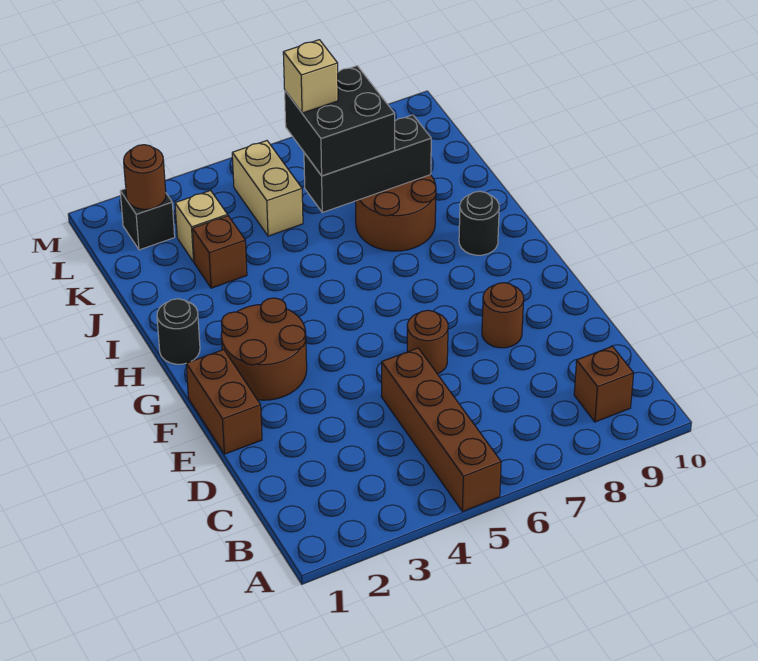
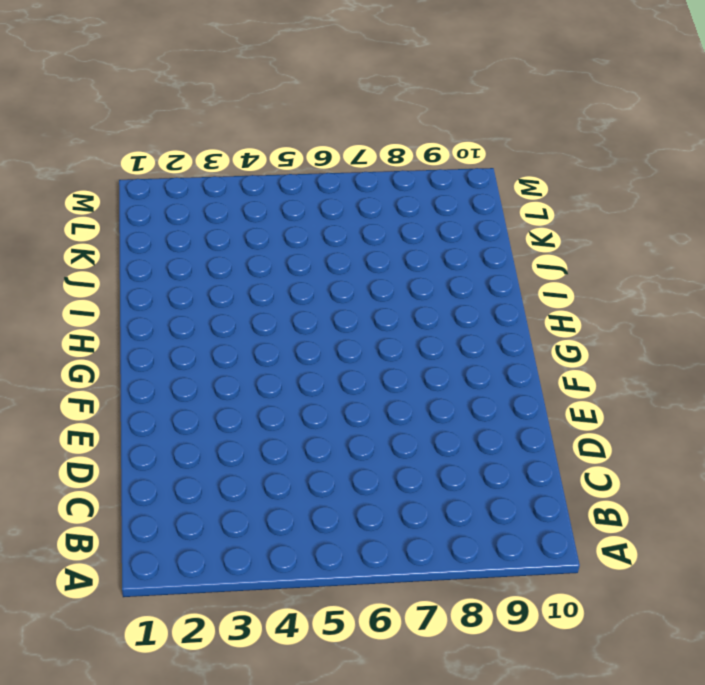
none -> brown brick A5:D5 level 1
none -> brown brick B9 level 1
none -> brown brick E1:F1 level 1

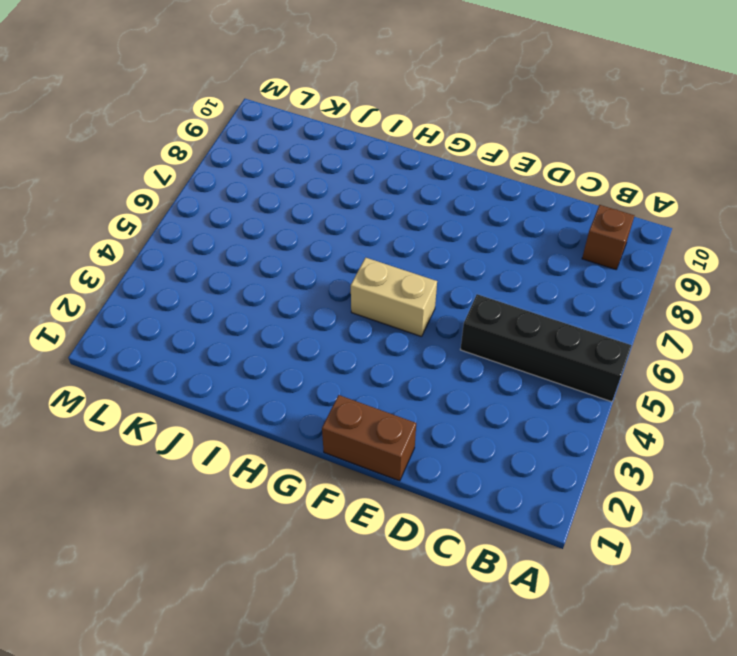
black brick A5:D5 level 1 -> brown brick A5:D5 level 1
tan brick F5:G5 level 1 -> tan brick K5:L5 level 1
none -> brown round brick E6 level 1
none -> brown round brick E8 level 1
none -> brown round brick F2:G3 level 1

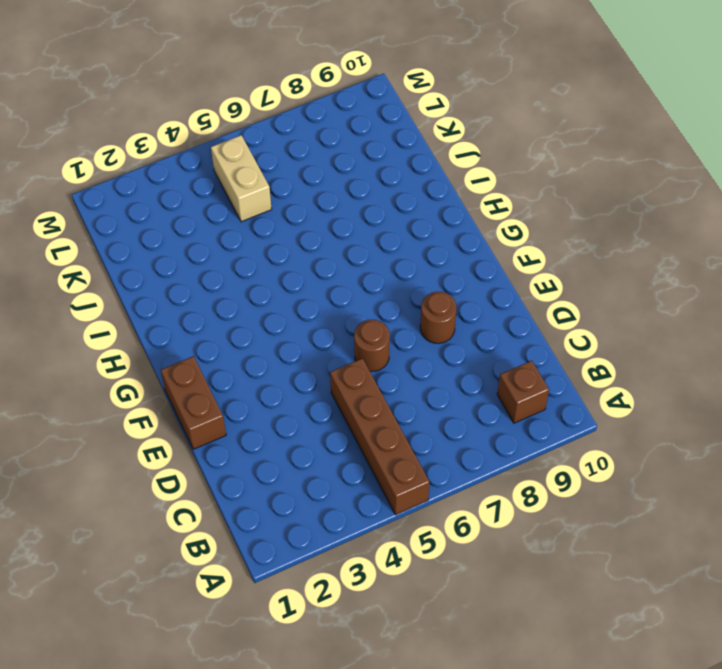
none -> brown round brick F2:G3 level 1
none -> black round brick H1 level 1
none -> black round brick H9 level 1

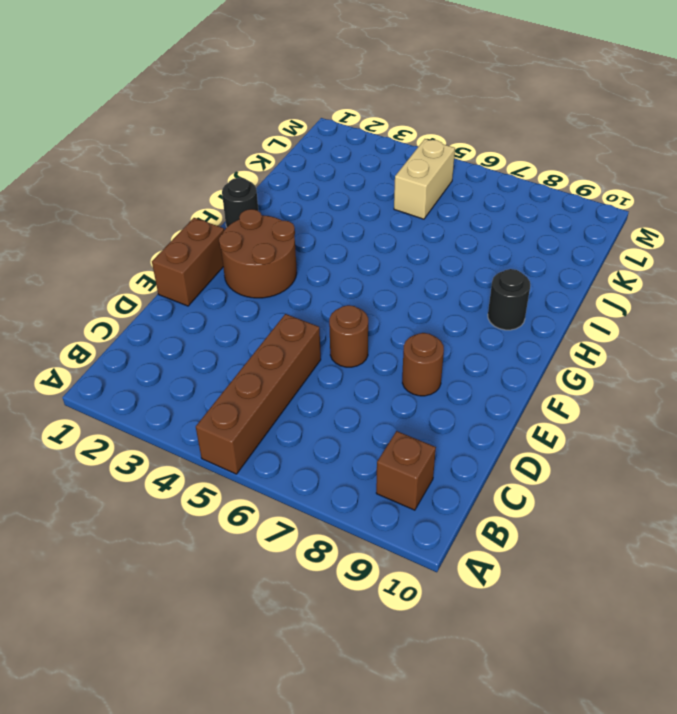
none -> brown round brick I7:J8 level 1
none -> brown brick J3 level 1
none -> tan brick K3 level 1

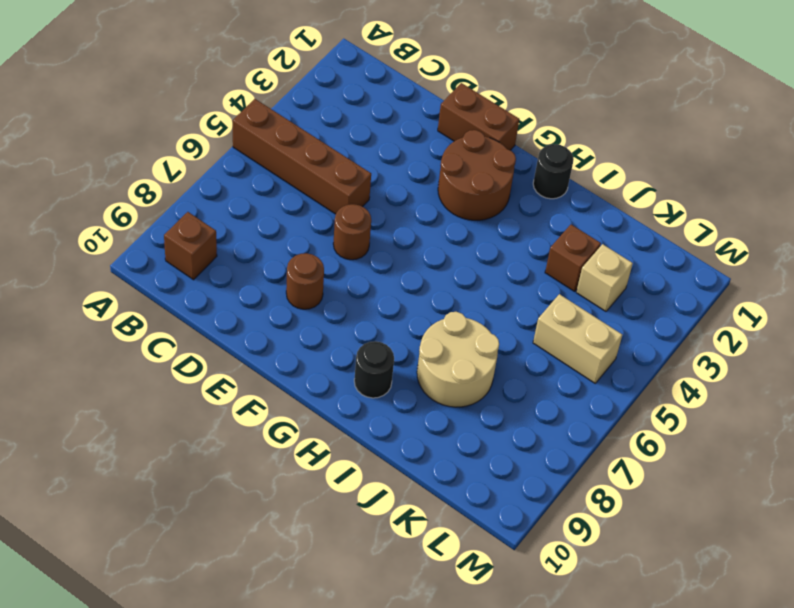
tan round brick I7:J8 level 1 -> brown round brick I7:J8 level 1
none -> black brick L2 level 1
none -> black brick J6:J8 level 2
none -> brown round brick L2 level 2

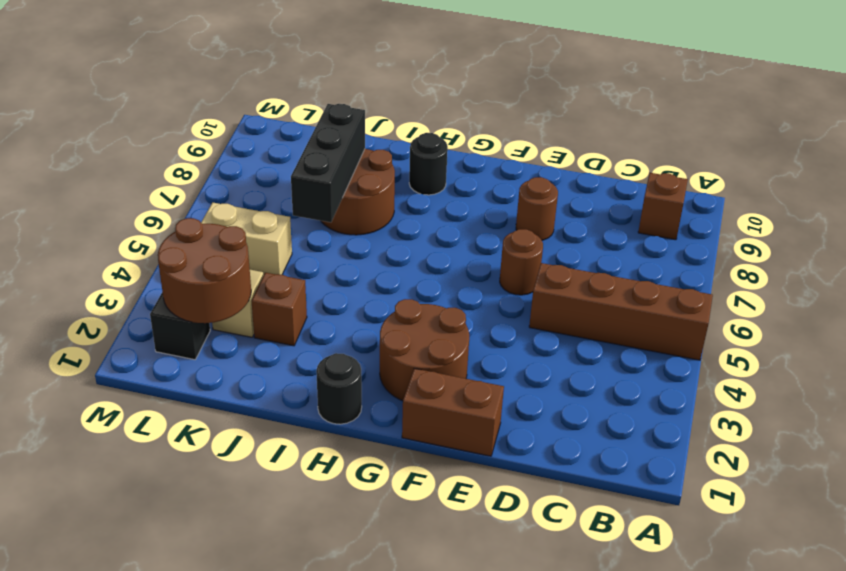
brown round brick K2:L3 level 2 -> brown round brick L2 level 2
none -> black brick J6:K7 level 3
none -> tan brick K6 level 4

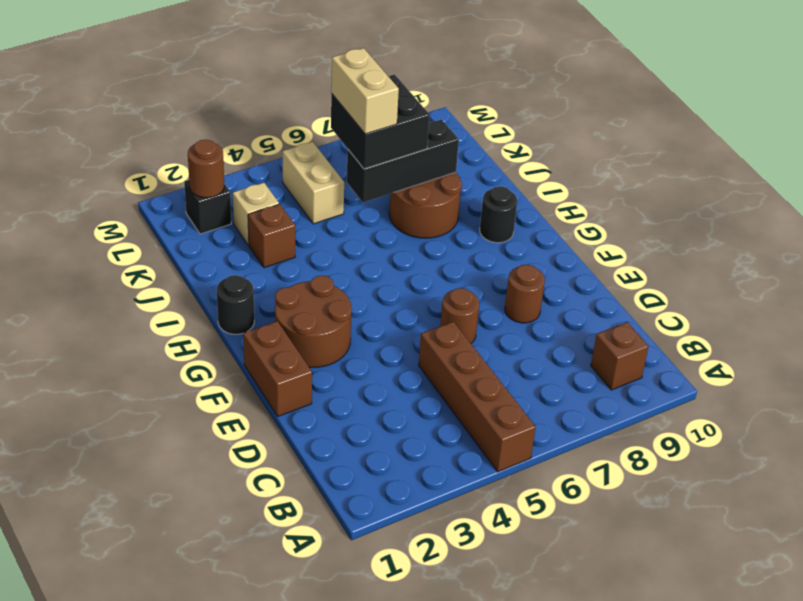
tan brick J6:K6 level 4 -> tan brick K6 level 4

